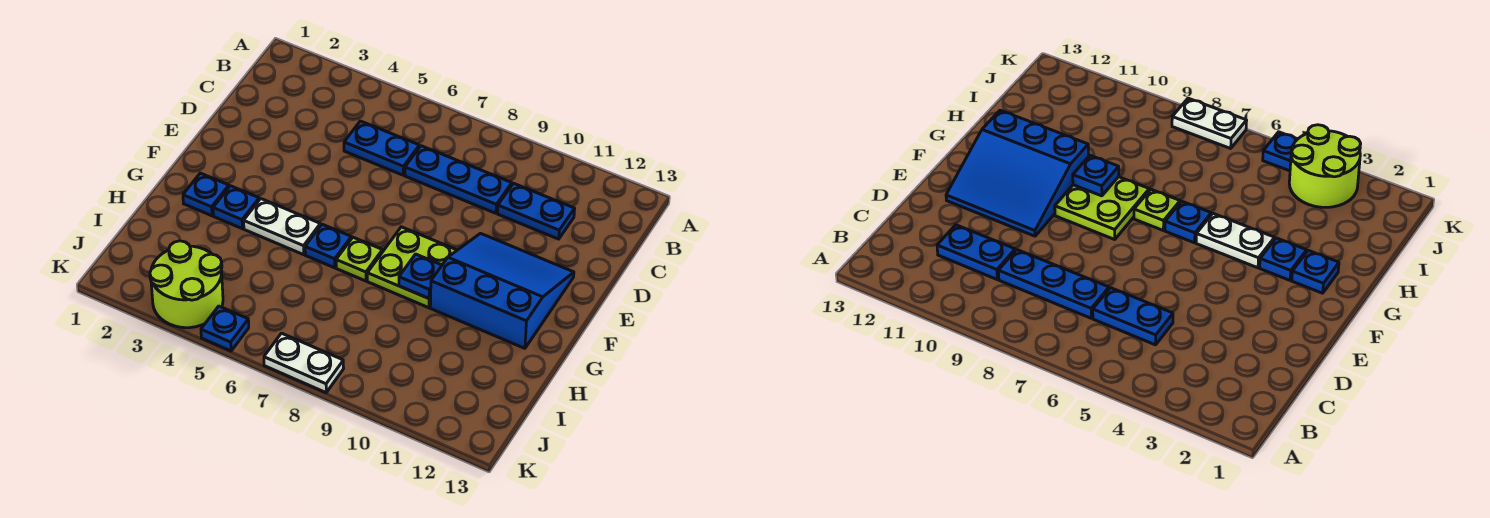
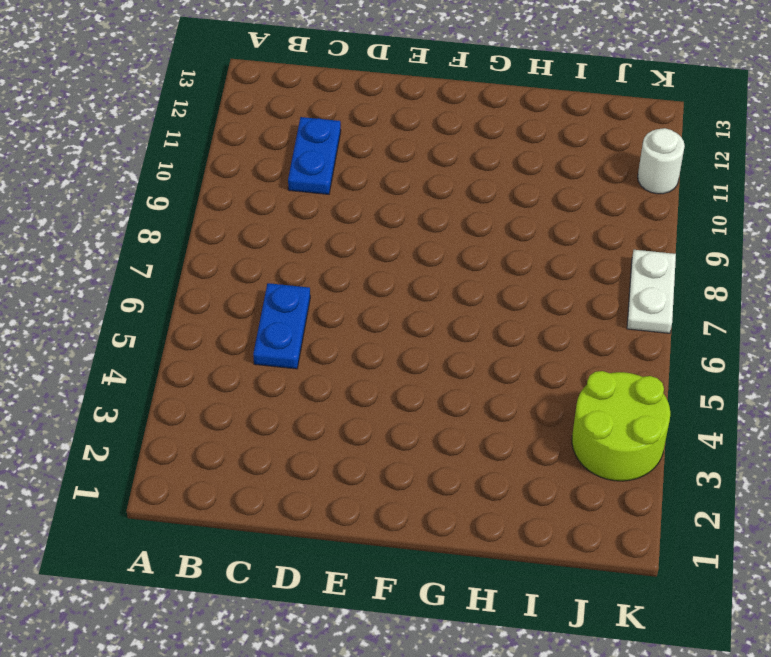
white round brick K11 level 1 -> none
none -> blue plate C7:C9 level 1
none -> blue slope E10:G12 level 1 top G
none -> lime plate F8:G9 level 1

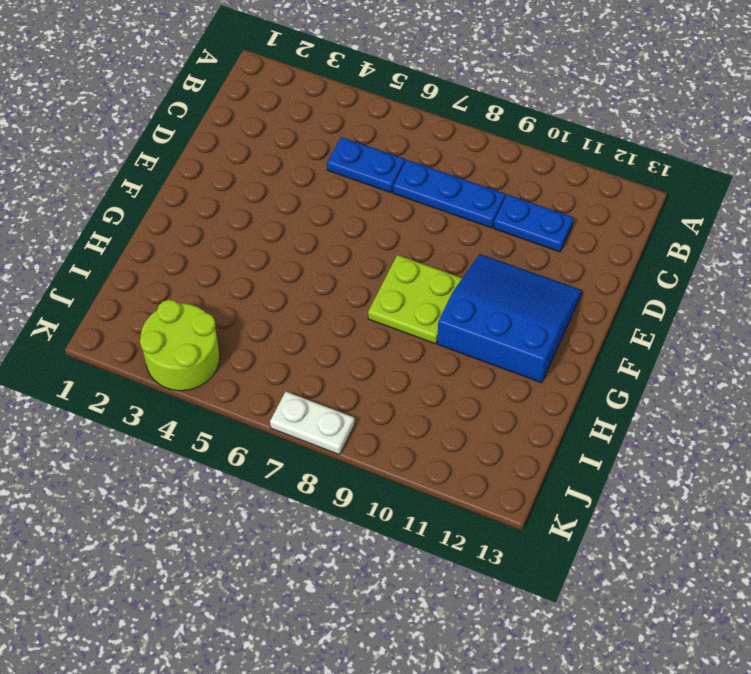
none -> blue plate G2 level 1
none -> blue plate G3 level 1
none -> white plate G4:G5 level 1

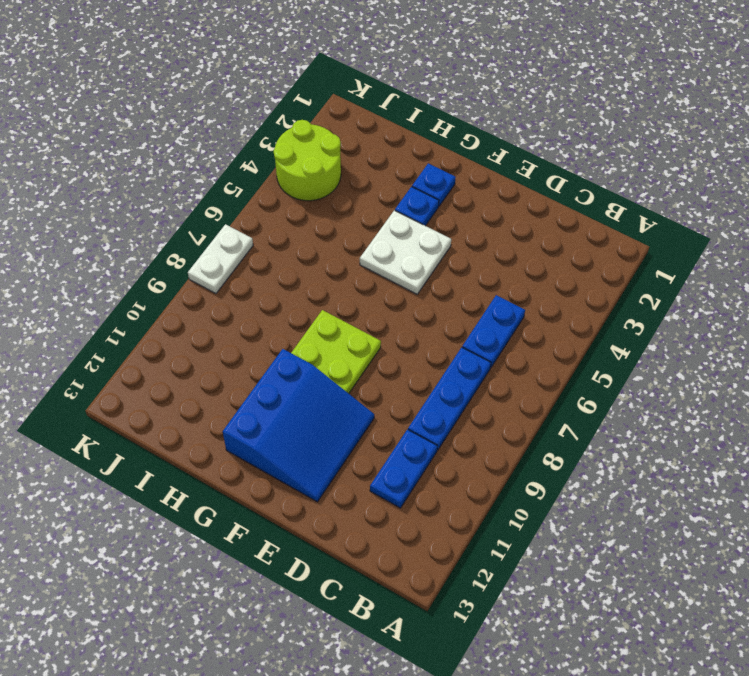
white plate F4:G5 level 1 -> white plate G4:G5 level 1
none -> blue plate G6 level 1
none -> lime plate G7 level 1
none -> blue plate K5 level 1

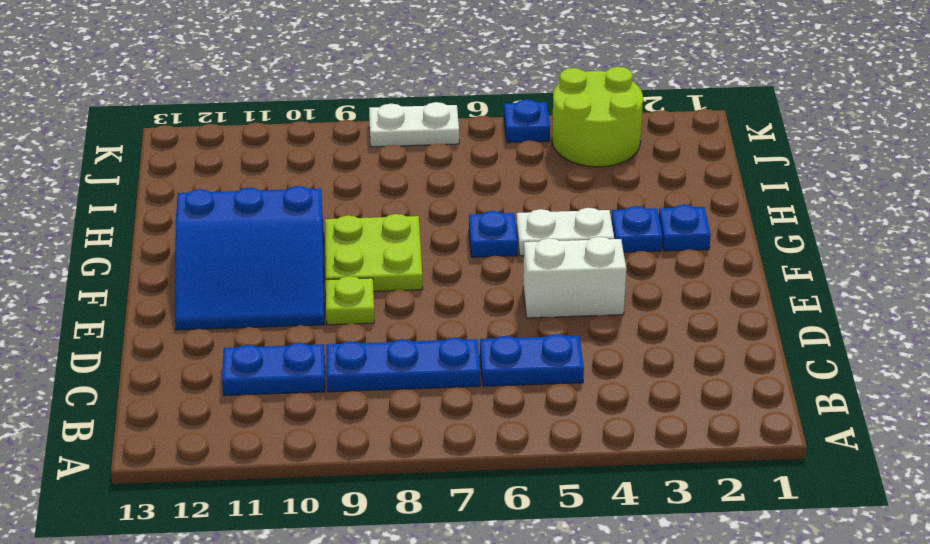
white brick E4:E5 level 1 -> none
lime plate E9 level 1 -> lime plate G7 level 1
none -> blue plate G9 level 2

